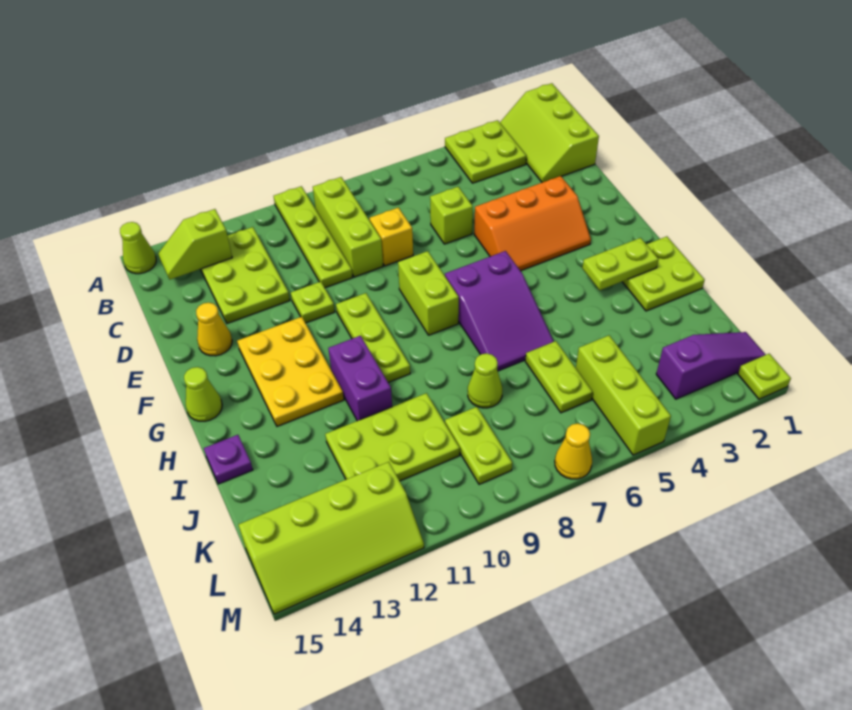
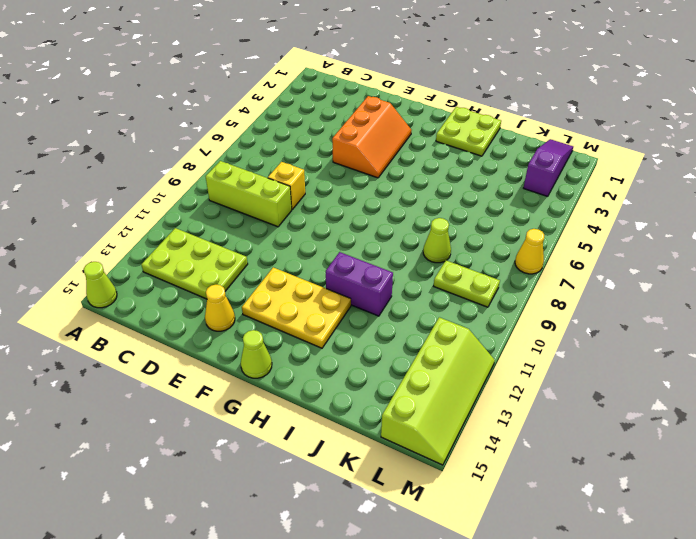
none -> lime slope A1:C2 level 1 top 1
none -> lime plate A3:B4 level 1
none -> lime plate A10:D10 level 1
none -> lime brick D6 level 1

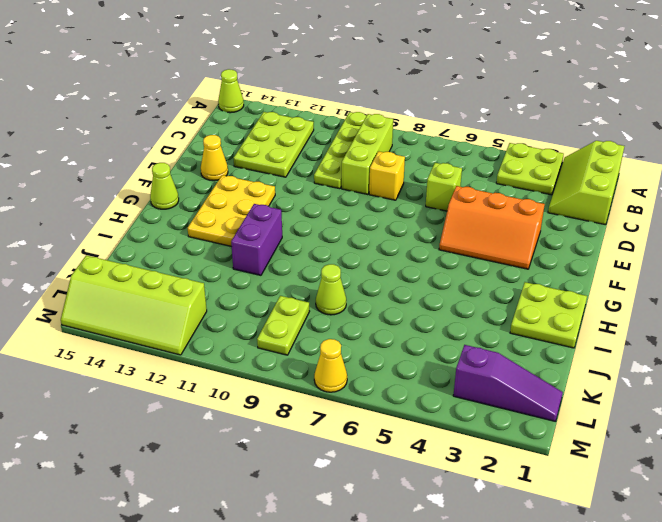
none -> lime plate E11 level 1
none -> lime brick F8:G8 level 1
none -> lime plate F10:H10 level 1
none -> purple slope G6:I7 level 1 top G

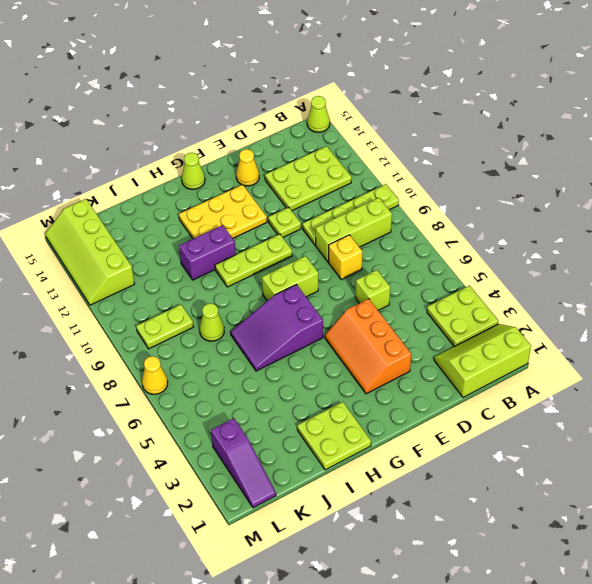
none -> purple plate I15 level 1
none -> lime plate J6:K6 level 1
none -> lime plate J10:K12 level 1
none -> lime brick K5:M5 level 1

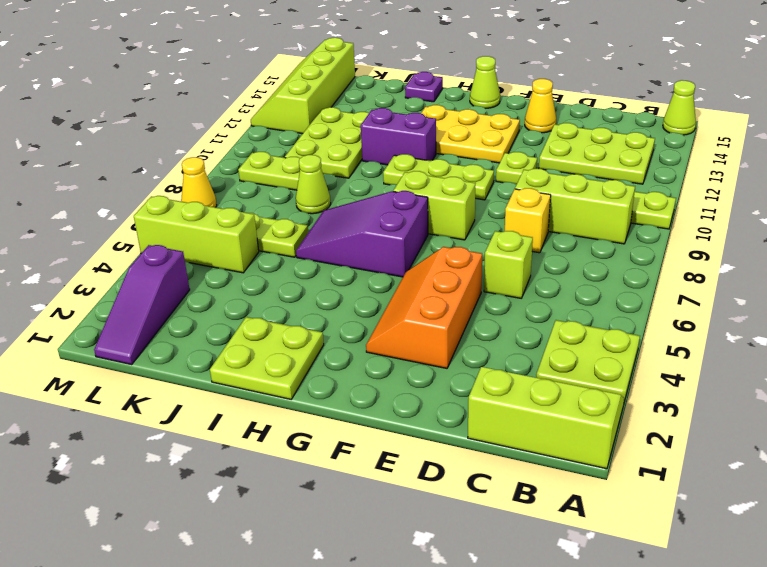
none -> lime plate M1 level 1
none -> lime slope B13:B14 level 2 top 13
none -> lime plate H2:H3 level 2

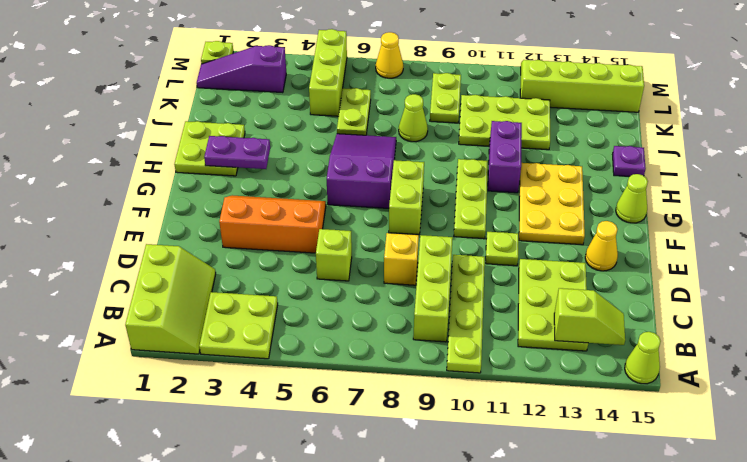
purple plate H2:H3 level 2 -> lime plate H2:H3 level 2

